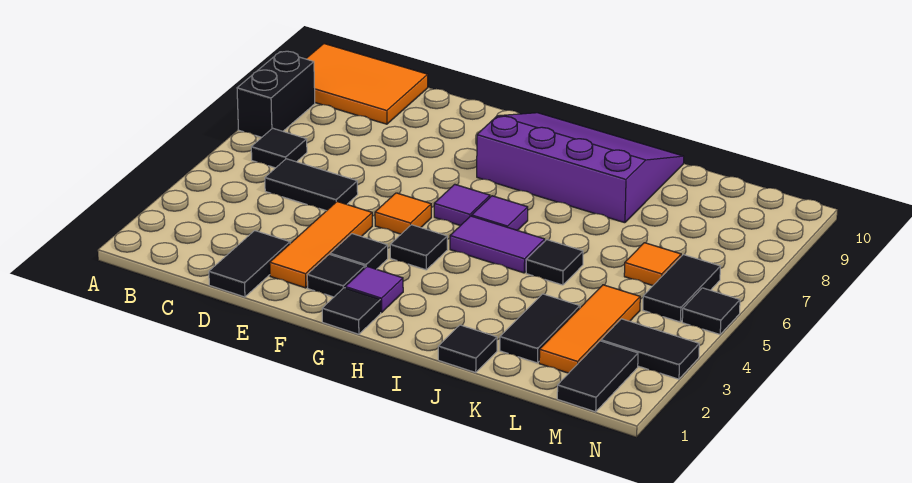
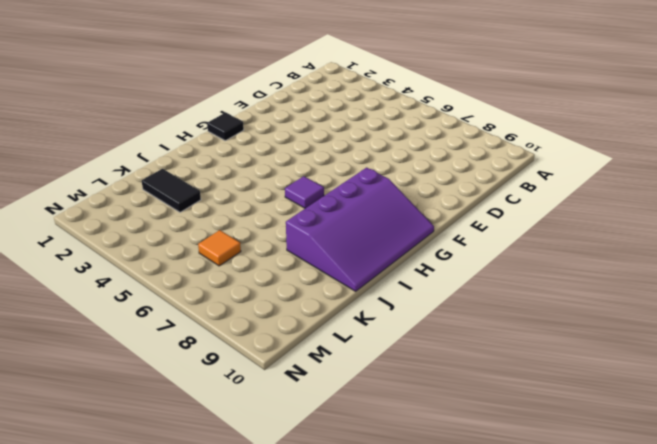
none -> black brick A7:A8 level 1
none -> orange tile A9:C10 level 1
none -> black tile B6 level 1

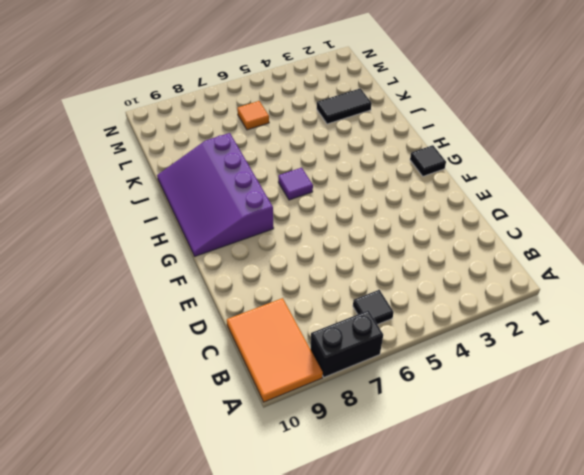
none -> black tile C5:D5 level 1
none -> black tile D1:D2 level 1
none -> orange tile E2:E4 level 1

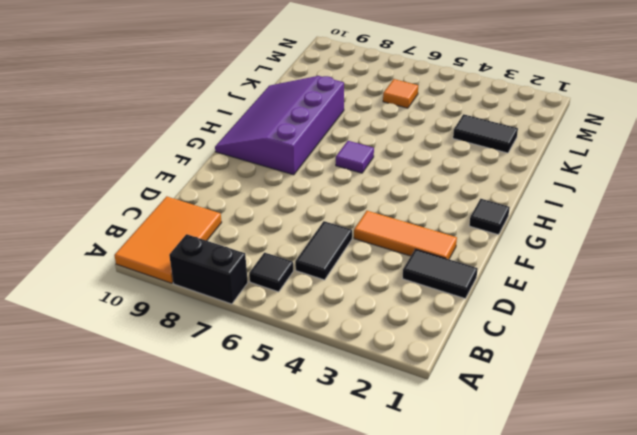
none -> black tile F2 level 1
none -> black tile F3 level 1
none -> orange tile F5 level 1

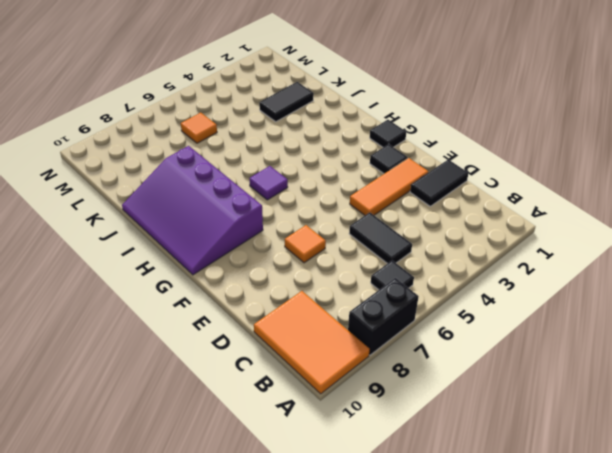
orange tile E7 level 1 -> orange tile F5 level 1
none -> black tile F3 level 1
none -> purple tile G2 level 1
none -> black tile G4 level 1

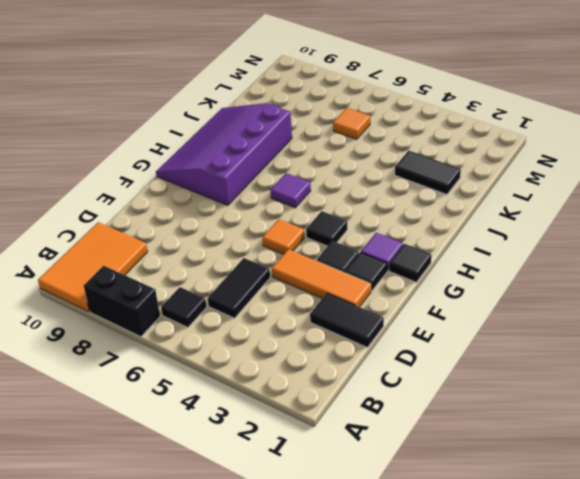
none -> purple tile G6 level 1
none -> purple tile H5:I5 level 1
none -> black tile J1 level 1

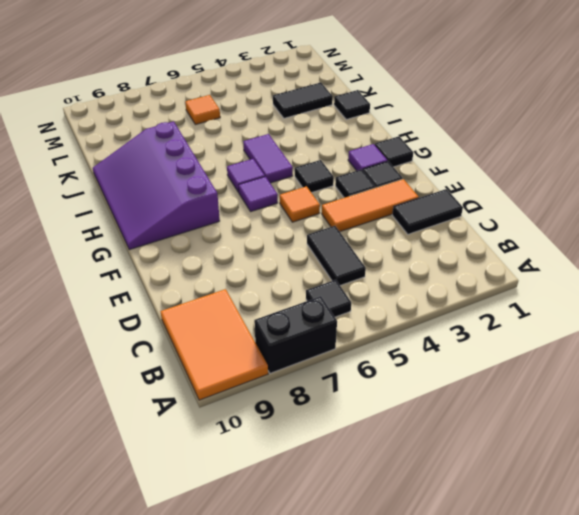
none -> black tile J5 level 1
none -> orange tile L2:L4 level 1
none -> black tile M1:M2 level 1

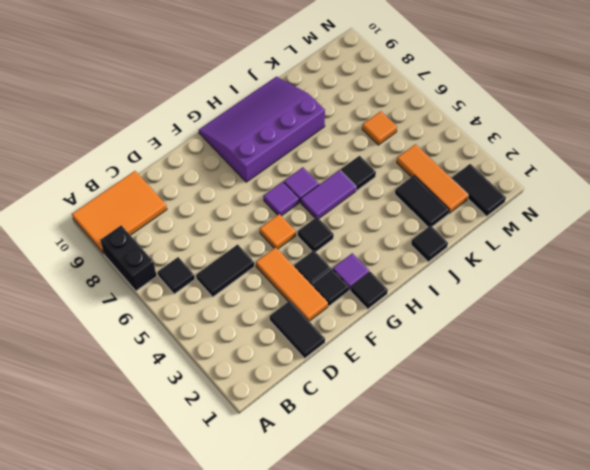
none -> black tile M3:N3 level 1
none -> black tile M5:M6 level 1
none -> black tile N5 level 1

